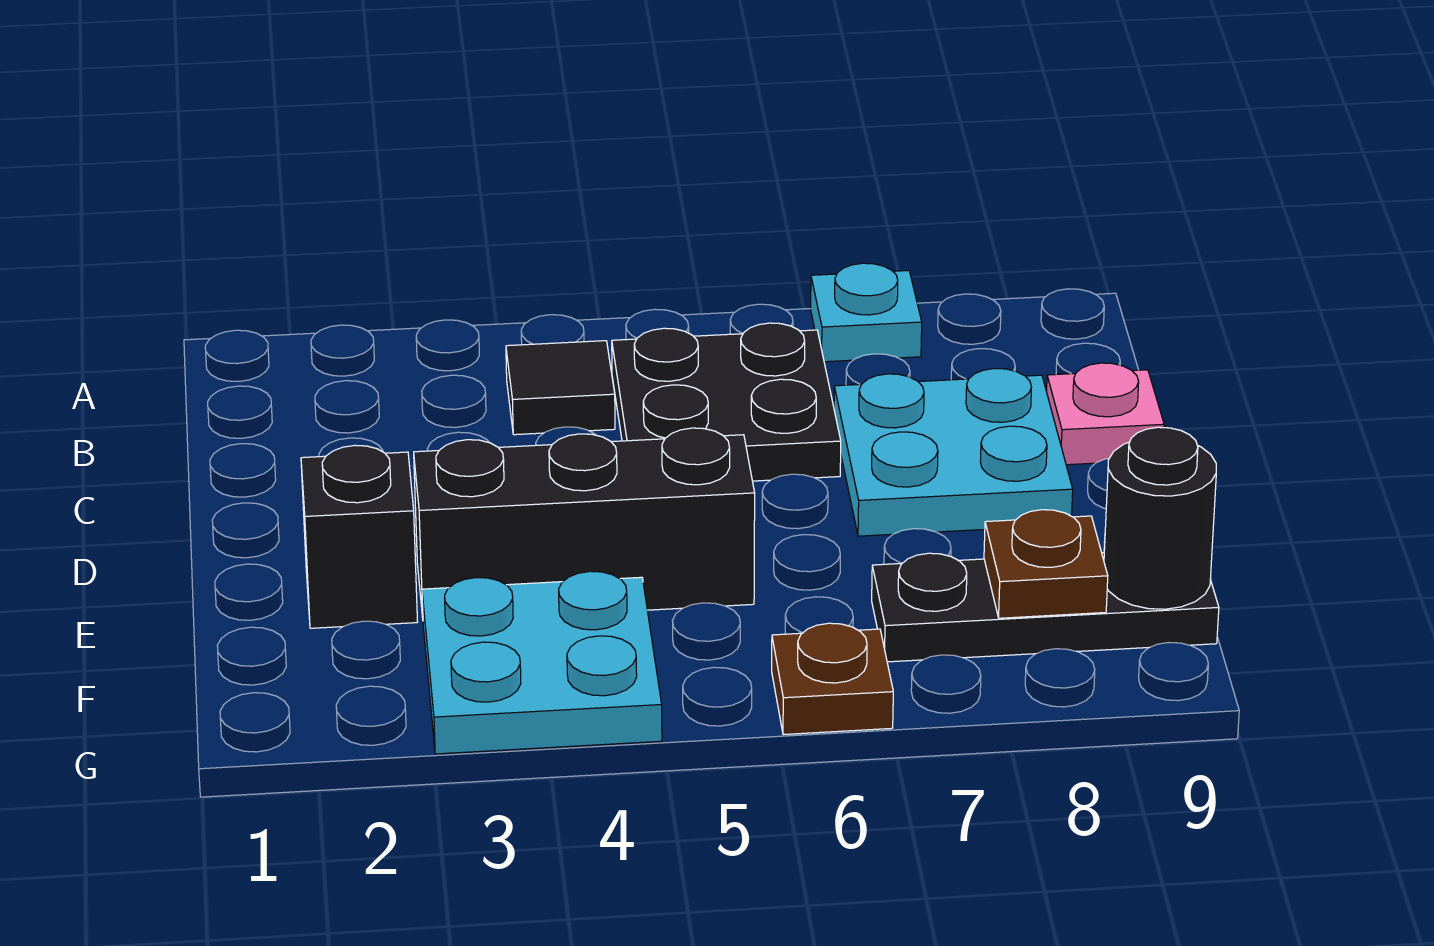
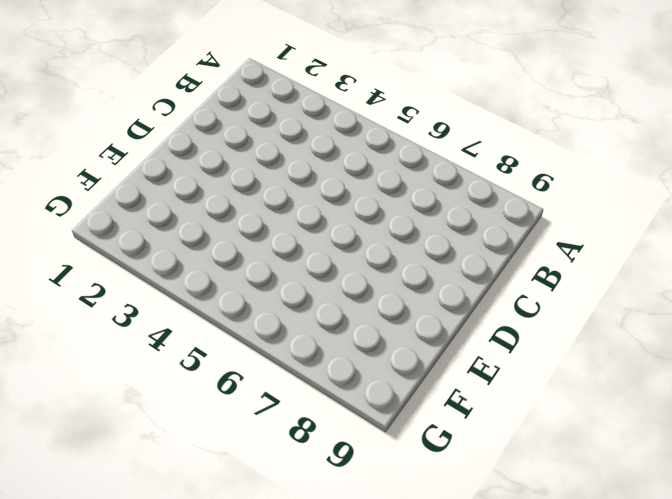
none -> cyan plate A7 level 1
none -> black tile B4 level 1
none -> black plate B5:C6 level 1

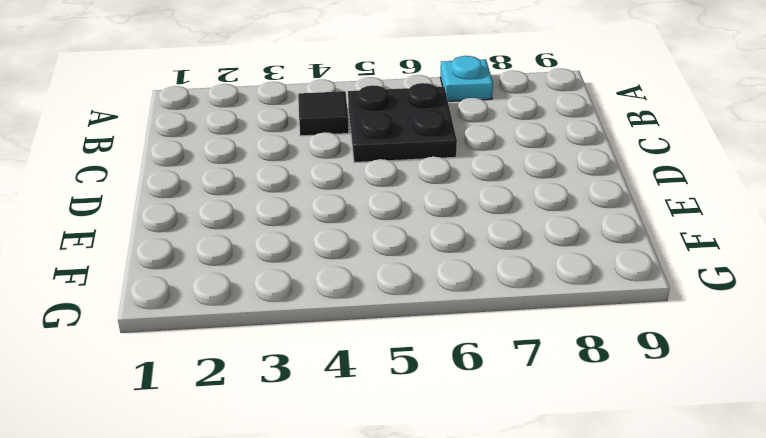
none -> cyan plate C7:D8 level 1
none -> pink plate C9 level 1
none -> black brick E2 level 1

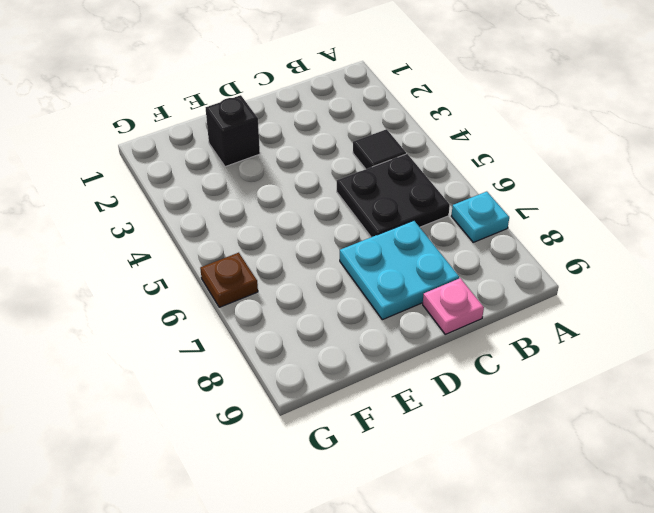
none -> black brick E3:E5 level 1
none -> cyan plate F3:G4 level 1
none -> black plate F7:F9 level 1

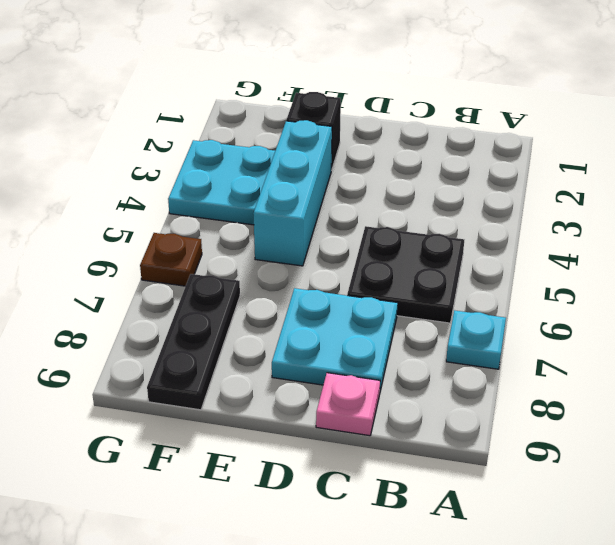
cyan brick E3:E5 level 1 -> black brick E3:E5 level 1
none -> black tile B4 level 1
none -> brown plate F8 level 2
none -> black round brick F9 level 2

